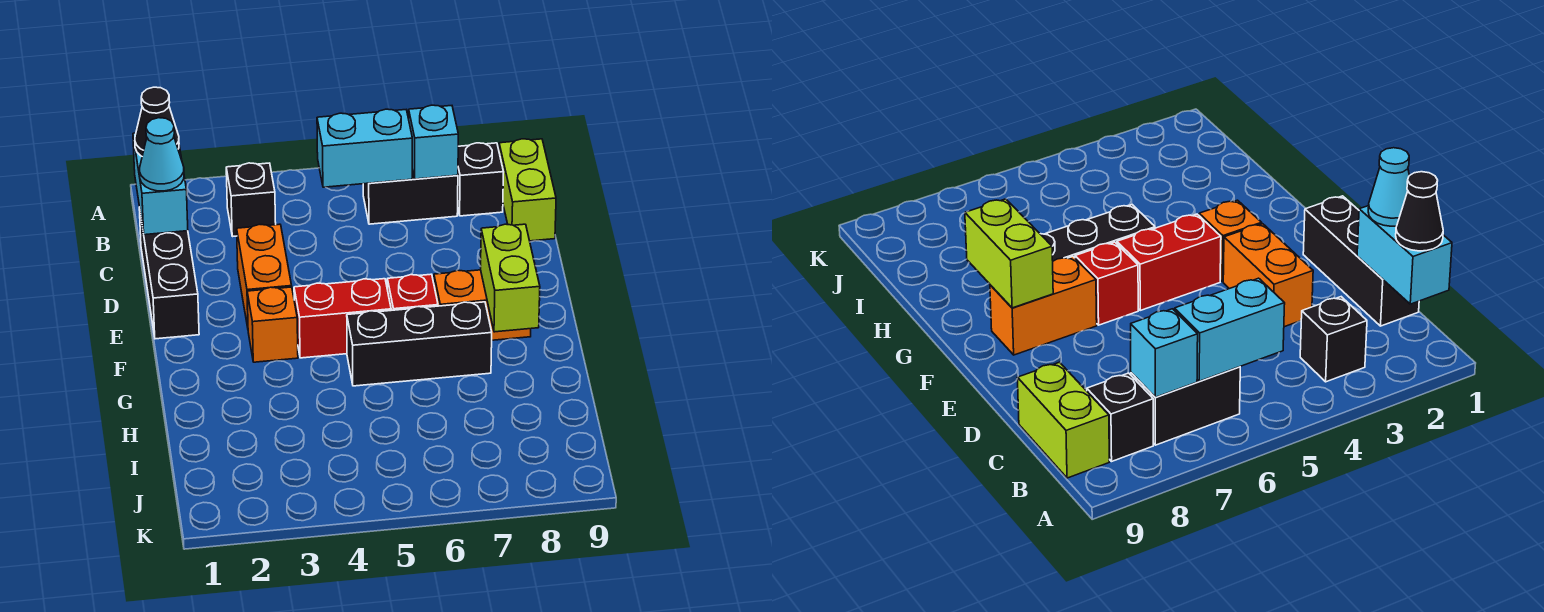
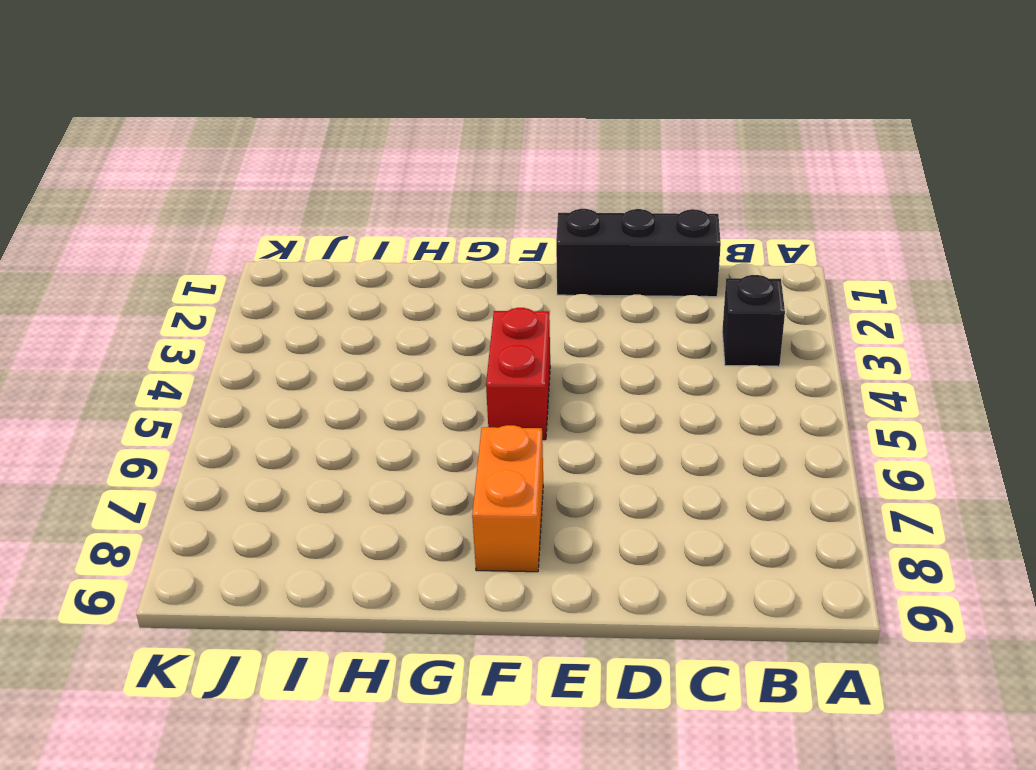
none -> black brick B6:B7 level 1
none -> black brick B8 level 1
none -> lime brick B9:C9 level 1

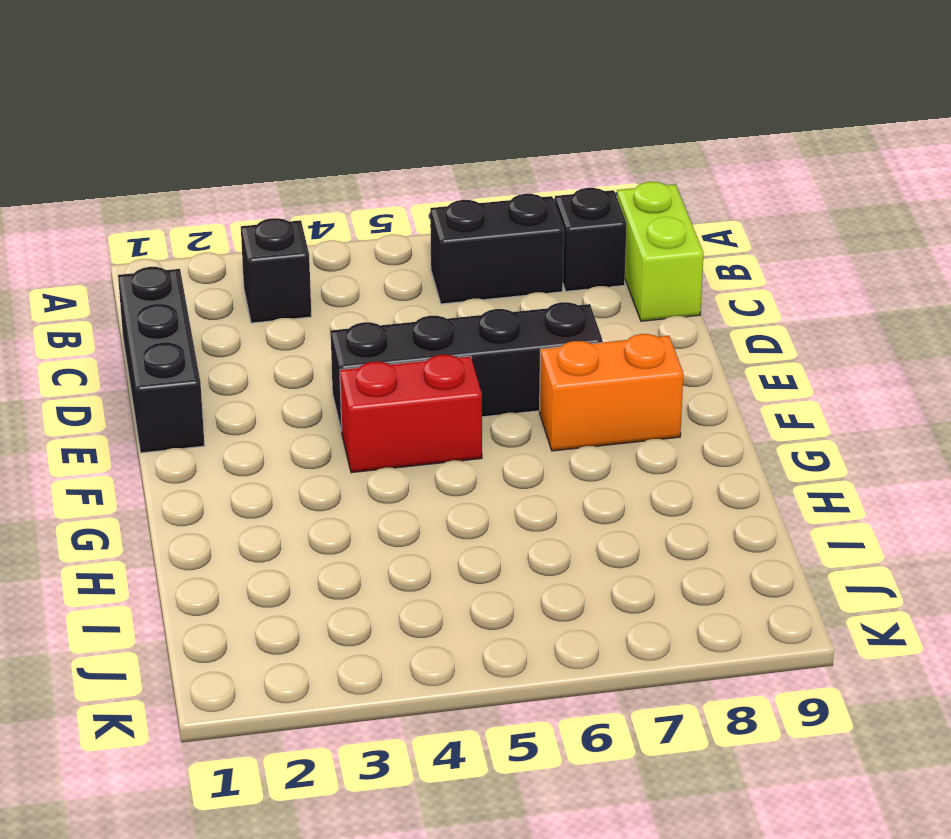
black brick E4:E7 level 1 -> none
none -> orange brick D3:E3 level 1
none -> orange brick F3 level 1
none -> red brick F6 level 1

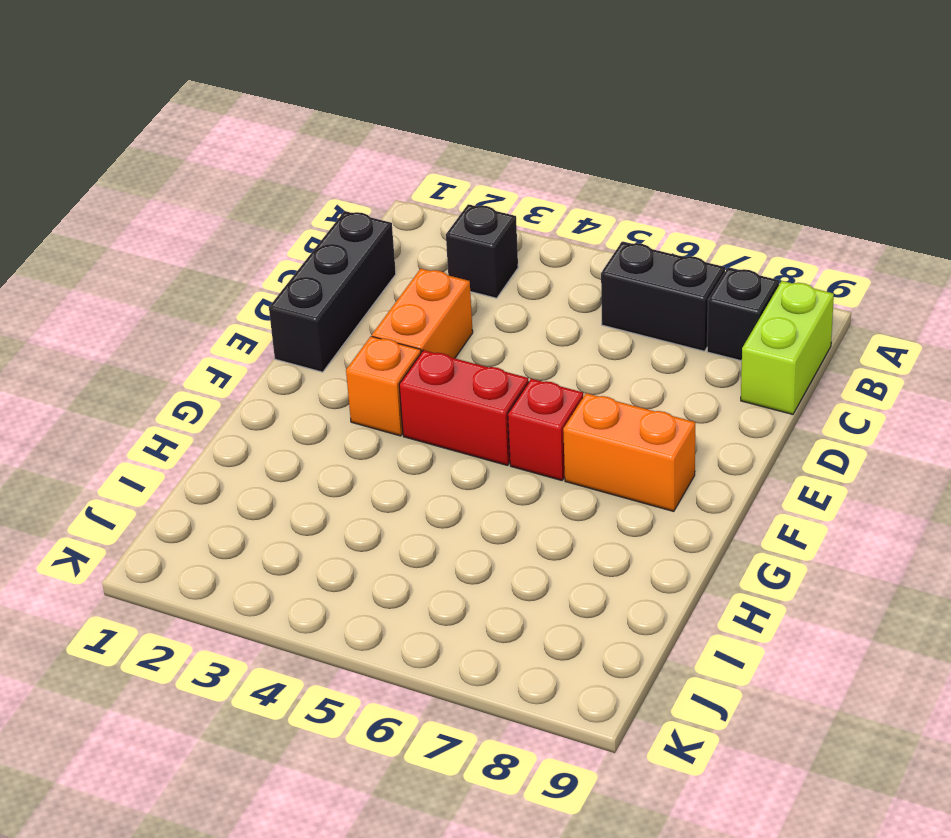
none -> black brick G5:G7 level 1
none -> cyan brick B1:C1 level 2
none -> cyan brick B5:B6 level 2

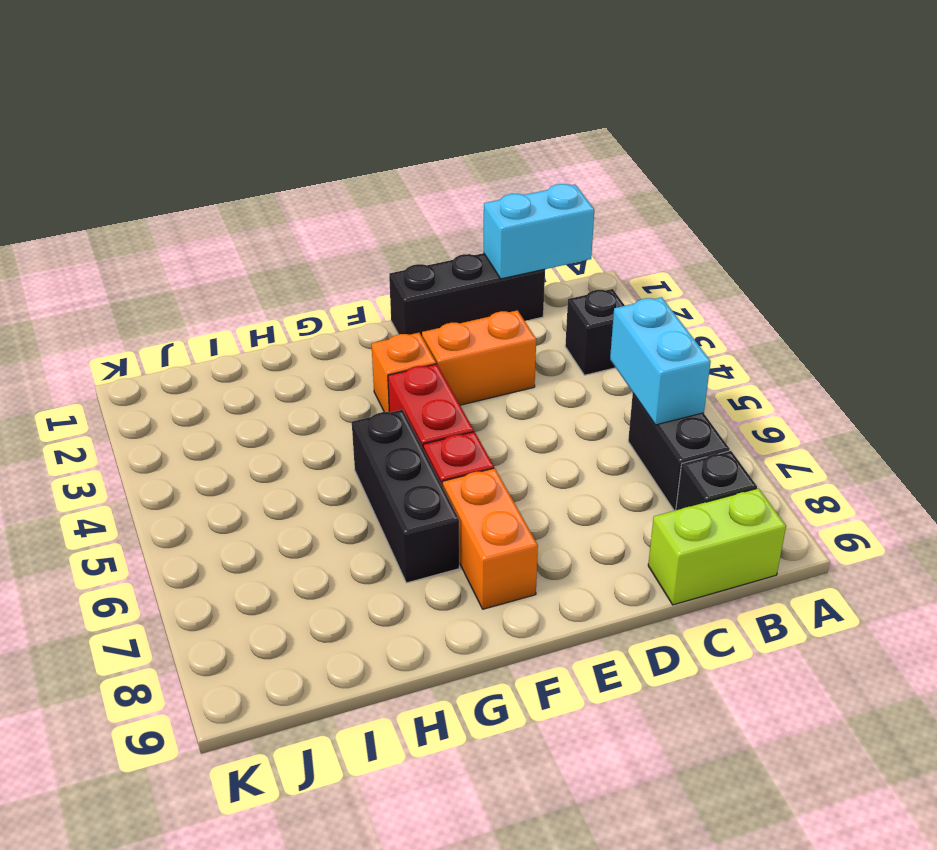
none -> cyan brick B7 level 2
none -> lime brick F8:G8 level 2
none -> black cone B1 level 3

